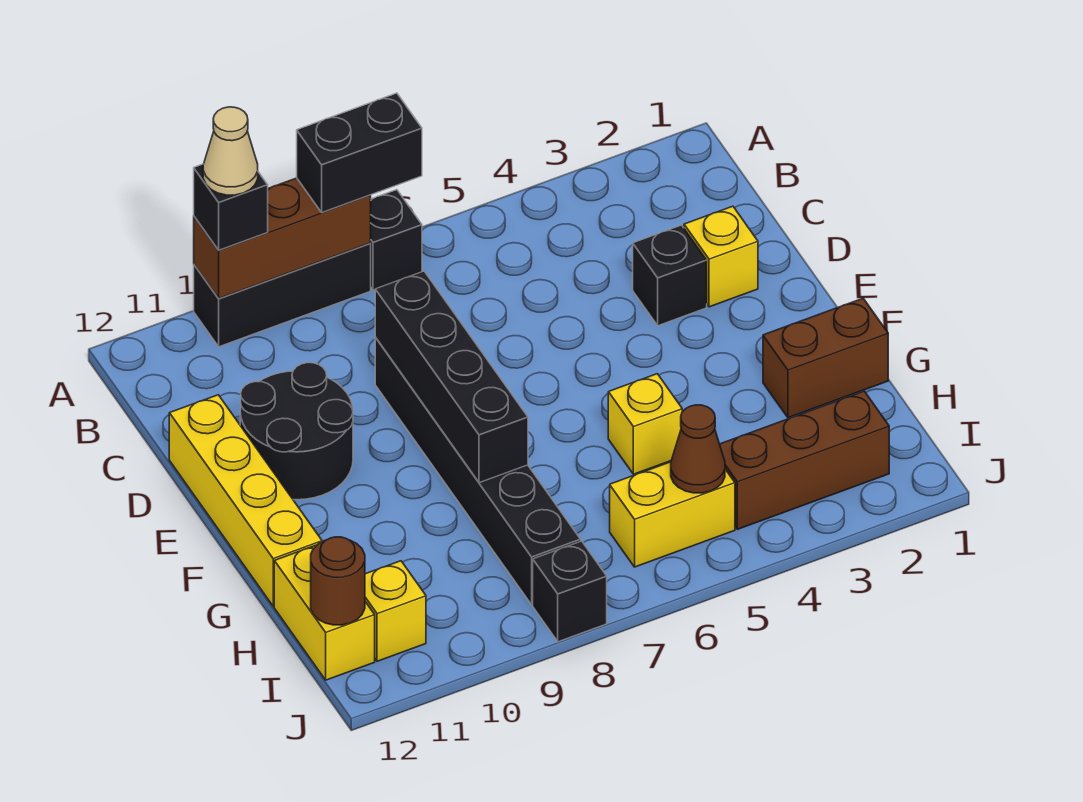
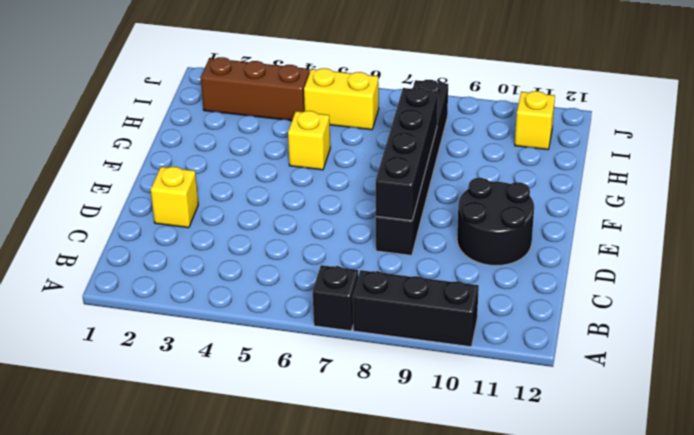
none -> black brick D3 level 1
none -> yellow brick D12:G12 level 1
none -> brown brick G1:G2 level 1

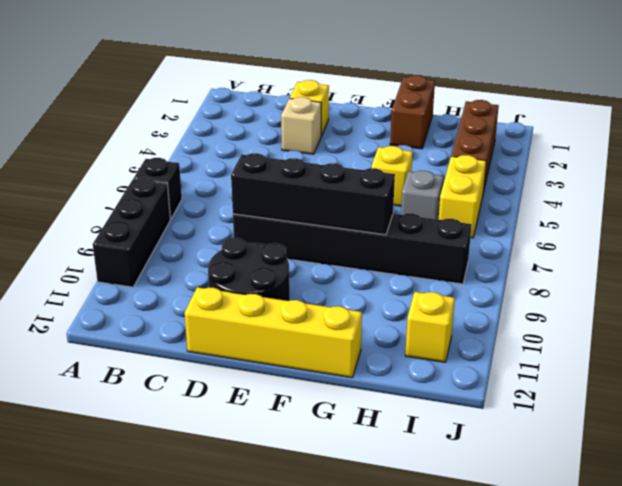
tan brick D3 level 1 -> black brick D3 level 1
grey brick H6 level 1 -> none
none -> yellow brick H12:I12 level 1
none -> black brick J8 level 1
none -> brown brick A8:A10 level 2

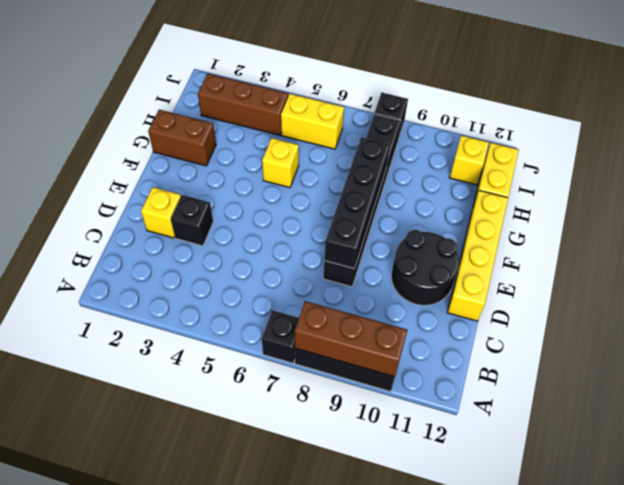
none -> brown cone I5 level 2
none -> brown round brick I12 level 2
none -> black brick A7:A8 level 3

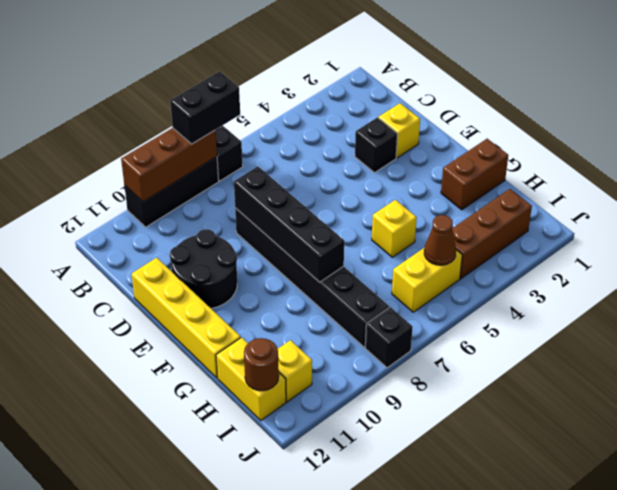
none -> black brick A10 level 3
none -> tan cone A10 level 4

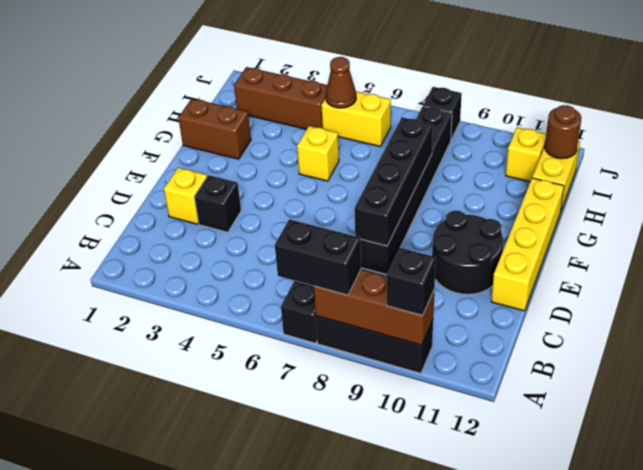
none -> tan cone A10 level 4

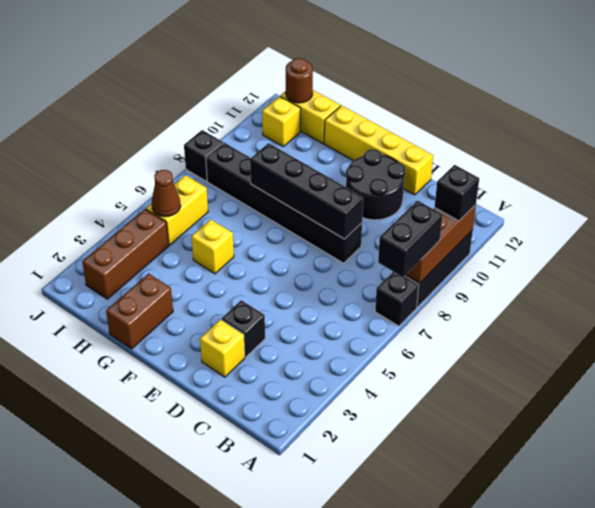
none -> tan cone A10 level 4

